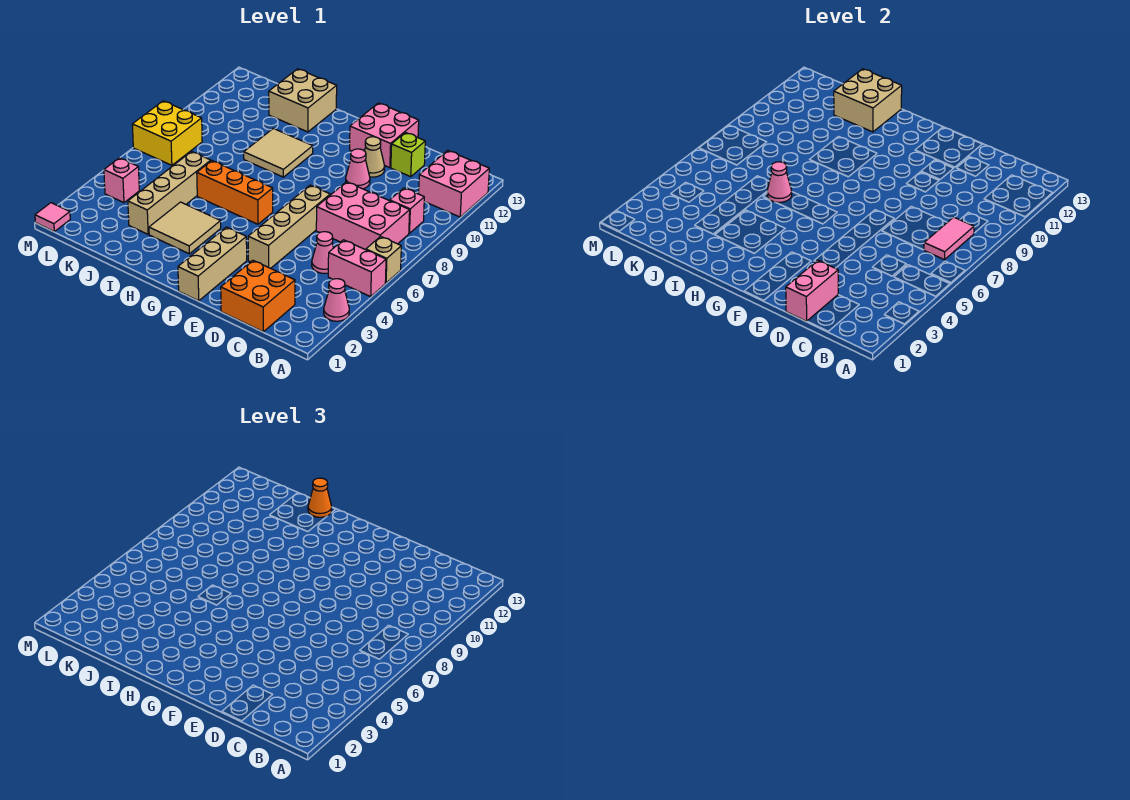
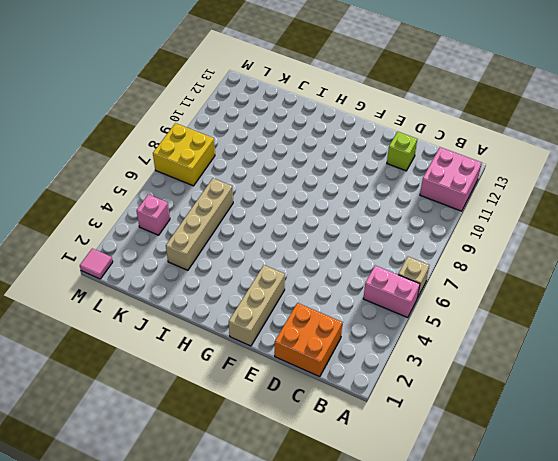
none -> pink cone A3 level 1
none -> pink brick B7:D8 level 1
none -> pink brick B9 level 1

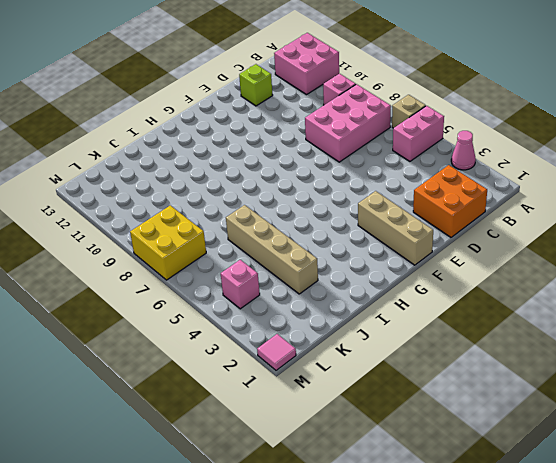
none -> pink cone C5 level 1
none -> tan brick E4:E7 level 1
none -> pink cone E10 level 1

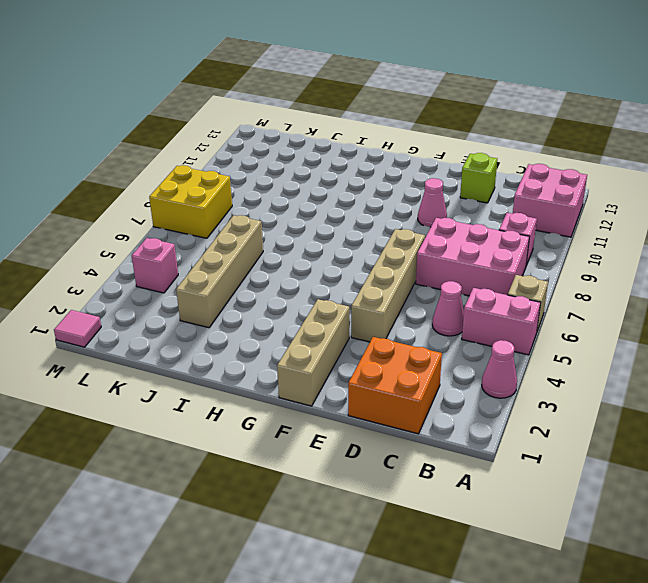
none -> tan cone E11 level 1
none -> pink brick E12:F13 level 1
none -> orange brick G6:I6 level 1

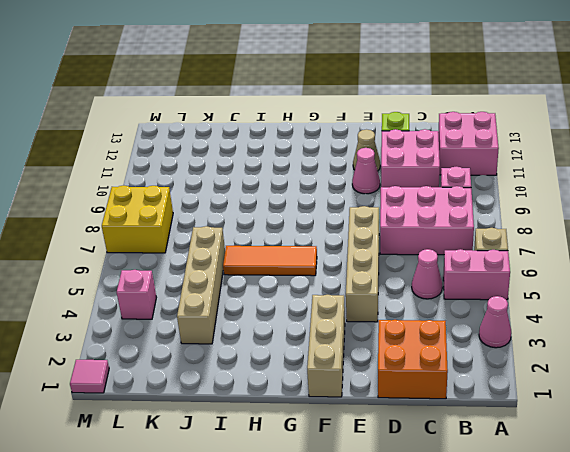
pink brick C10:D11 level 1 -> pink brick E12:F13 level 1
orange tile G6:I6 level 1 -> orange brick G6:I6 level 1
none -> tan tile H3:I4 level 1
none -> tan tile H9:I10 level 1
none -> tan brick I12:J13 level 1

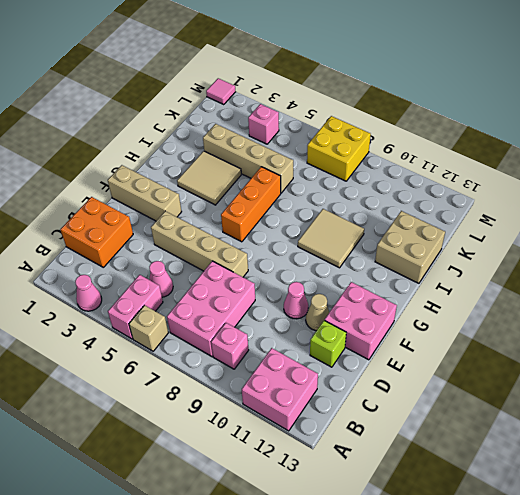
none -> pink tile B7:B8 level 2
none -> pink brick D1:D2 level 2
none -> pink cone I6 level 2

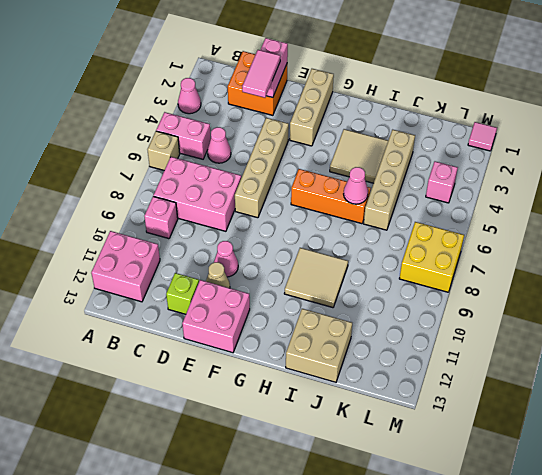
pink tile D2:D3 level 3 -> pink tile B7:B8 level 2
none -> tan brick I12:J13 level 2
none -> orange cone I13 level 3

